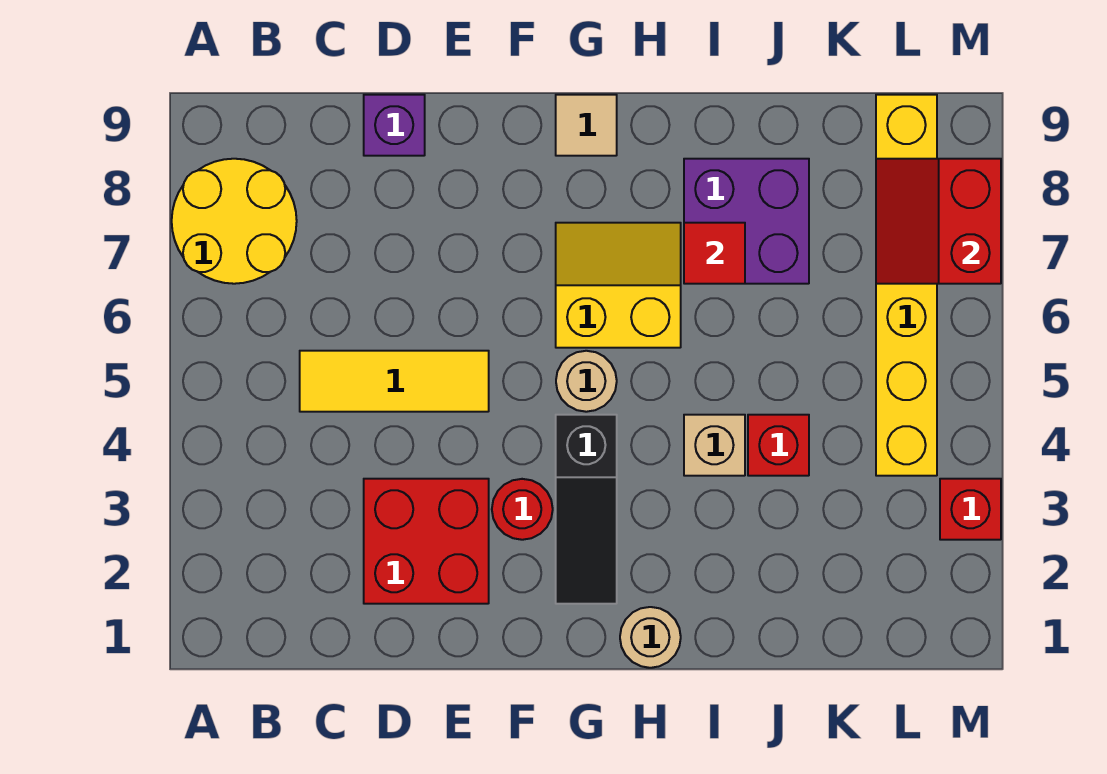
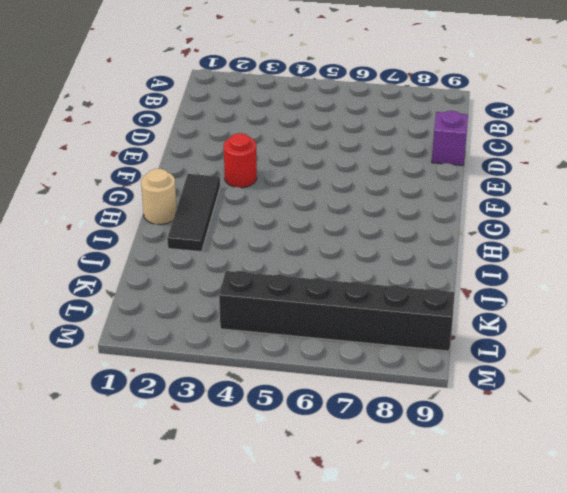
black tile G2:I2 level 1 -> black slope G2:G4 level 1 top 4
black brick L4:L9 level 1 -> yellow brick L4:L9 level 1
none -> yellow round brick A7:B8 level 1
none -> yellow tile C5:E5 level 1
none -> red brick D2:E3 level 1

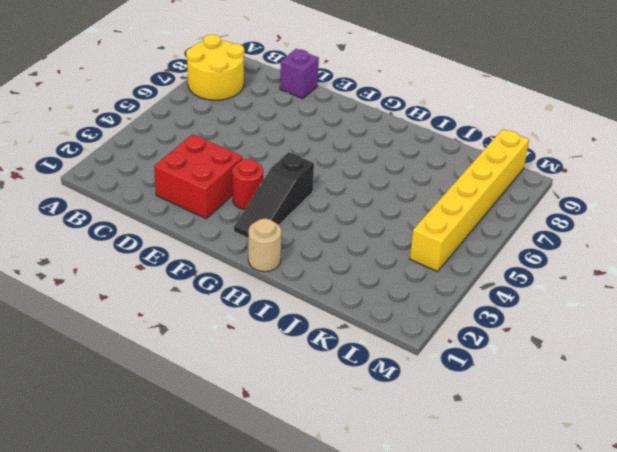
none -> yellow tile C5:E5 level 1
none -> tan round brick G5 level 1
none -> yellow slope G6:H7 level 1 top 6

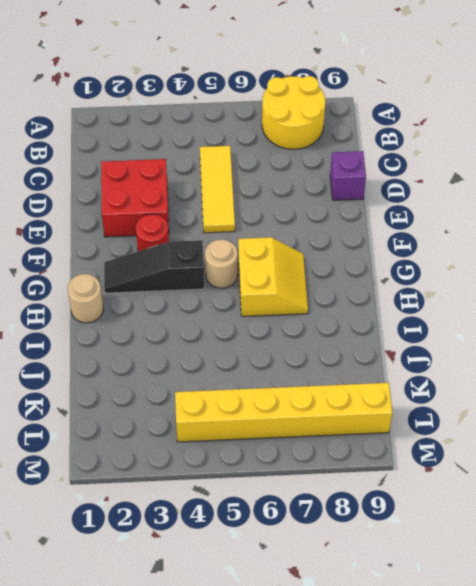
none -> tan tile G9 level 1
none -> tan brick I4 level 1
none -> purple brick I7:J8 level 1

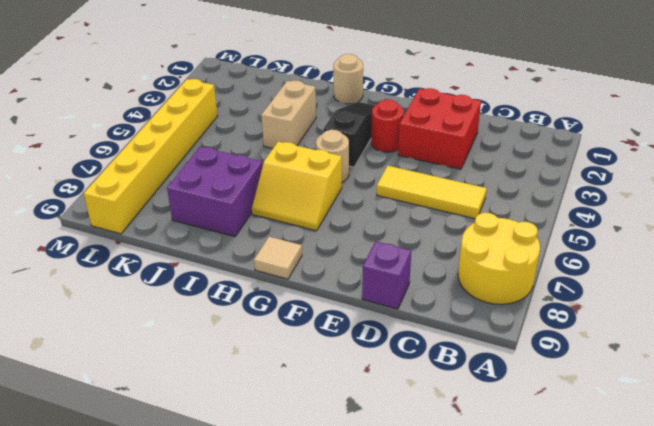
tan brick I3:I4 level 1 -> tan brick I4 level 1
none -> red brick J4 level 1
none -> red brick M3 level 1
none -> red tile I7 level 2

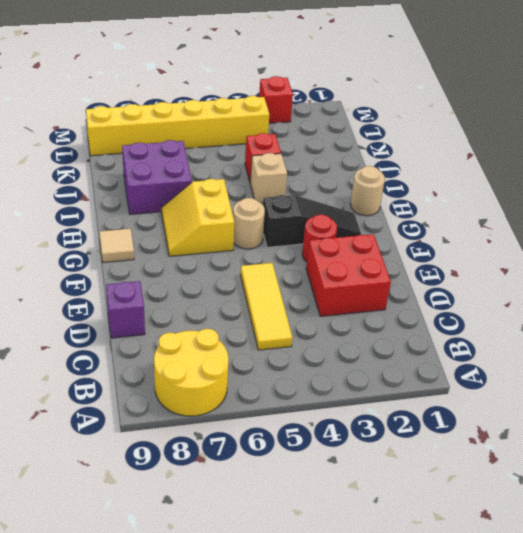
none -> red tile I7 level 2
none -> red slope L7:M8 level 2 top M

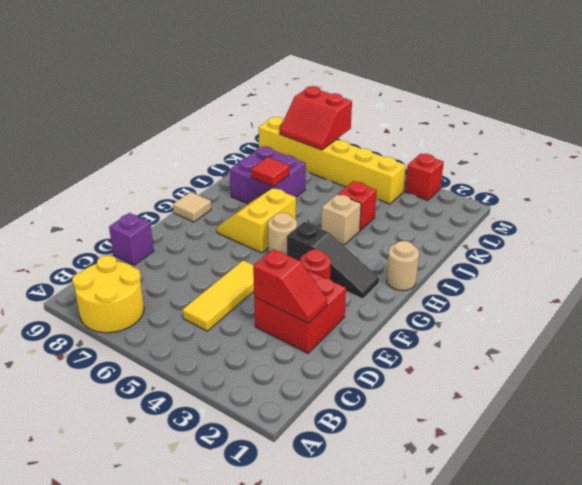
red slope D2:D3 level 2 top 3 -> none

